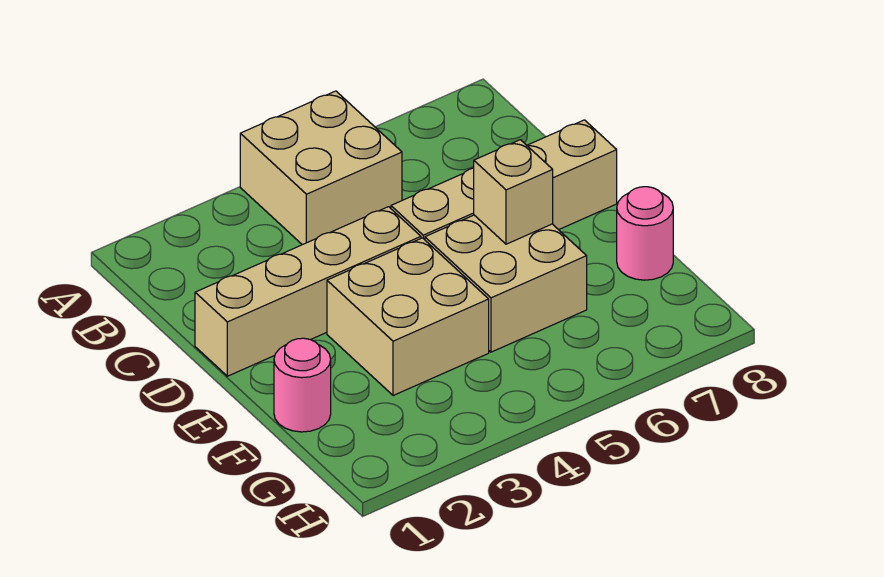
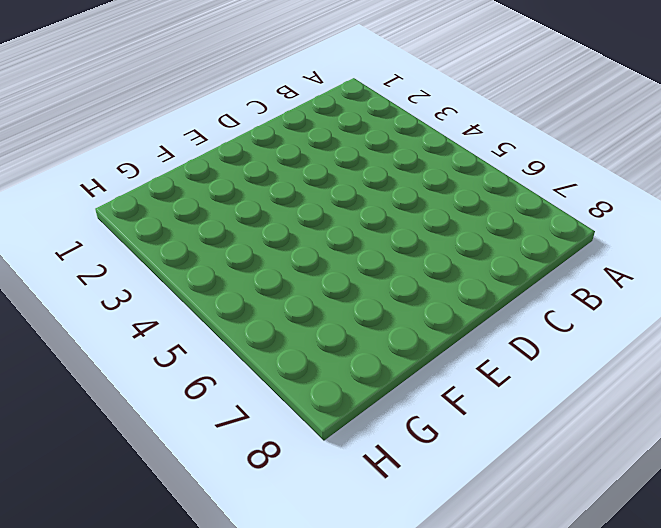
none -> tan brick A4:B5 level 1
none -> tan brick D1:D4 level 1

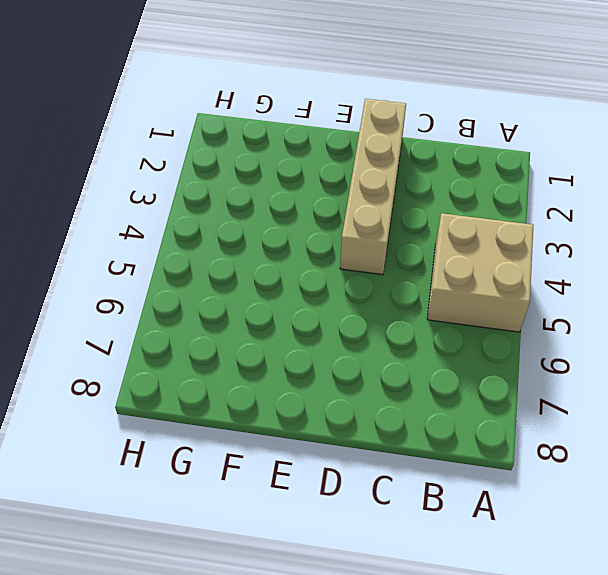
none -> tan brick D5:D8 level 1
none -> tan brick E3:F4 level 1

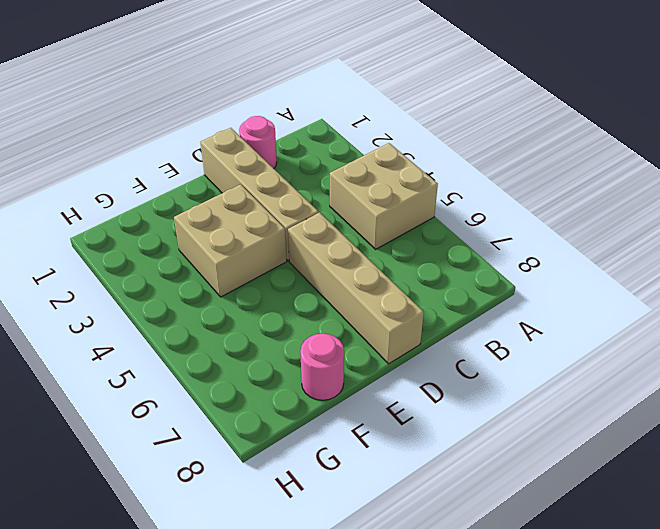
pink round brick C1 level 1 -> pink round brick F1 level 1
none -> tan brick E5:F6 level 1
none -> tan brick E6 level 2

